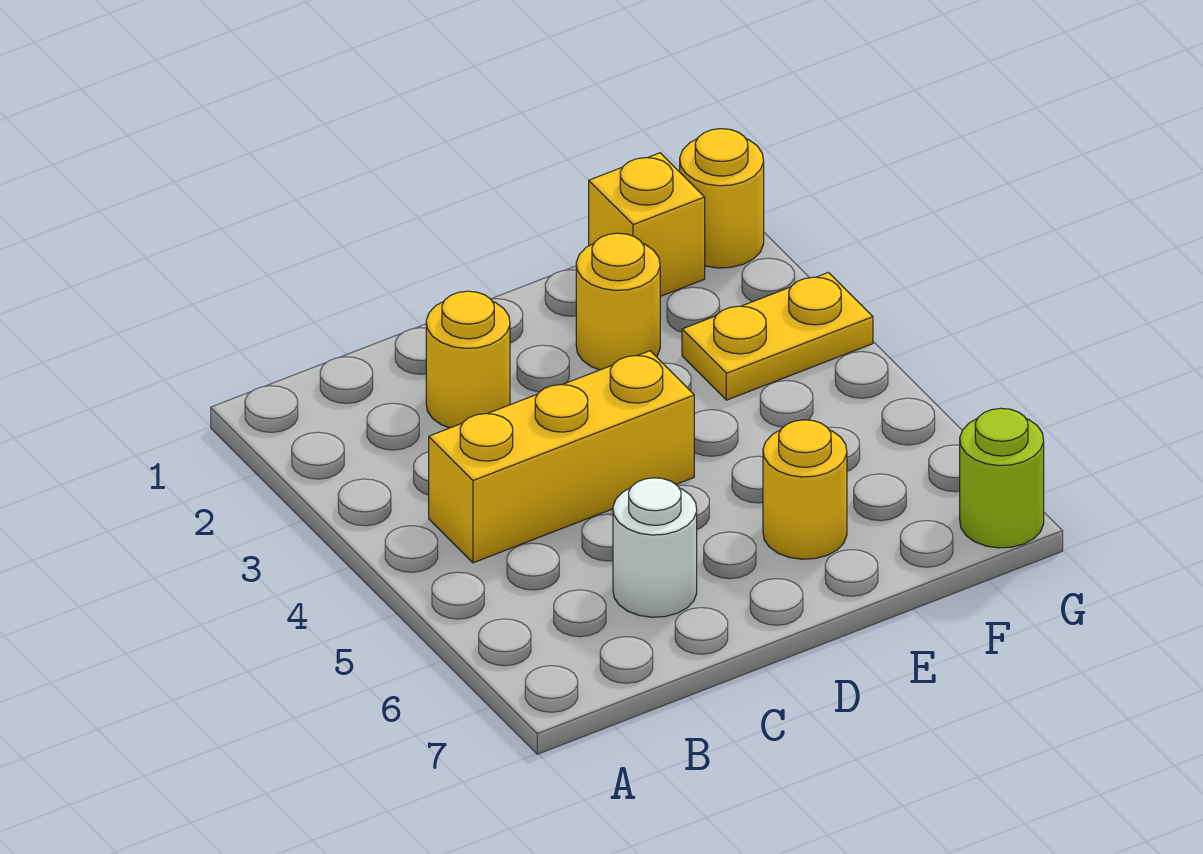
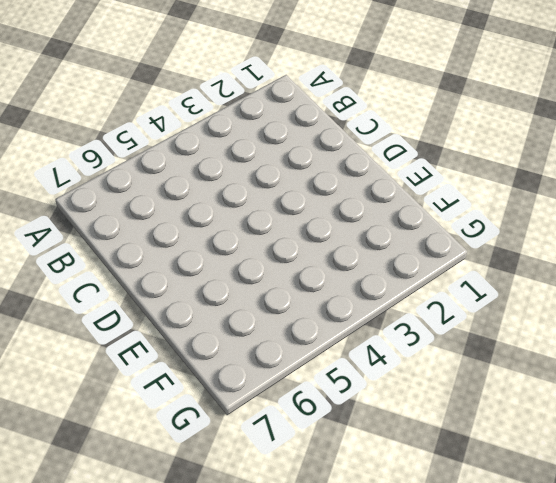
none -> yellow brick B4:D4 level 1
none -> yellow round brick C2 level 1

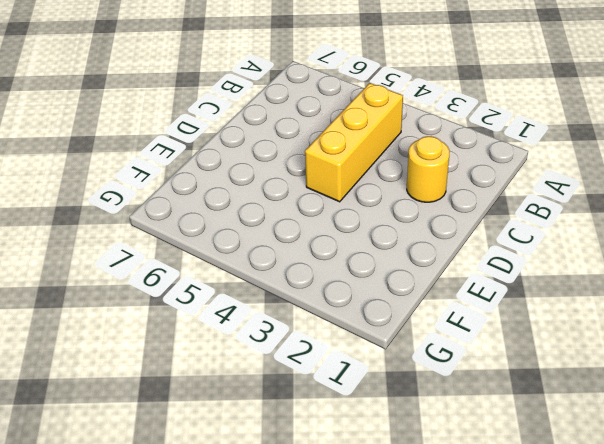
none -> white round brick C6 level 1
none -> yellow round brick E2 level 1

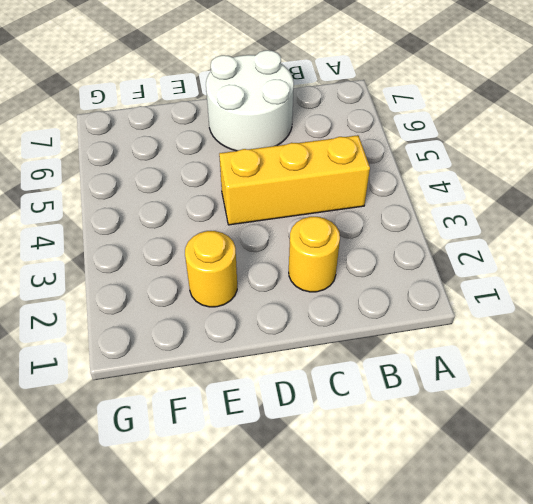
white round brick C6:D7 level 1 -> white round brick C6 level 1
none -> yellow round brick E6 level 1
none -> yellow brick F1 level 1

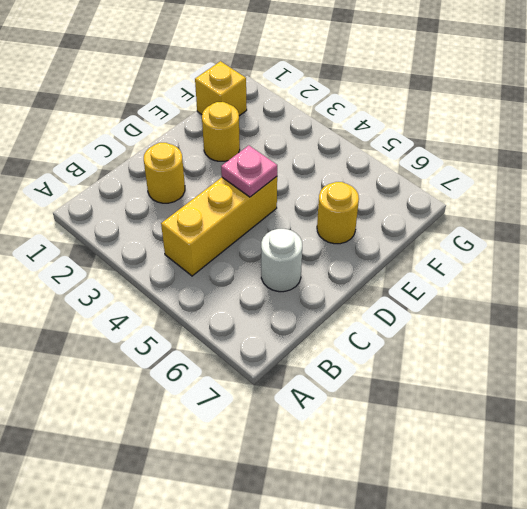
pink plate D4 level 2 -> none
none -> yellow plate F3:G3 level 1
none -> yellow round brick G1 level 1

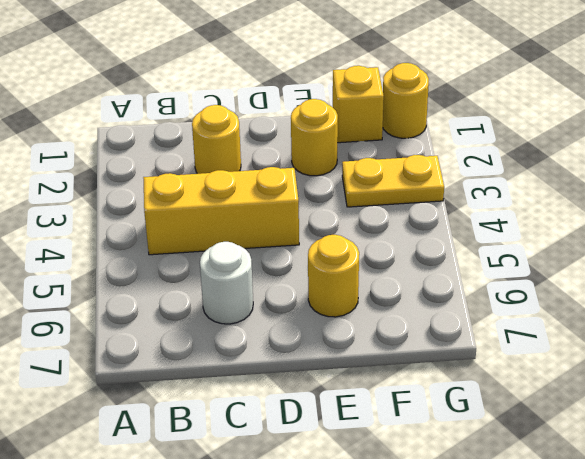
none -> lime round brick G7 level 1

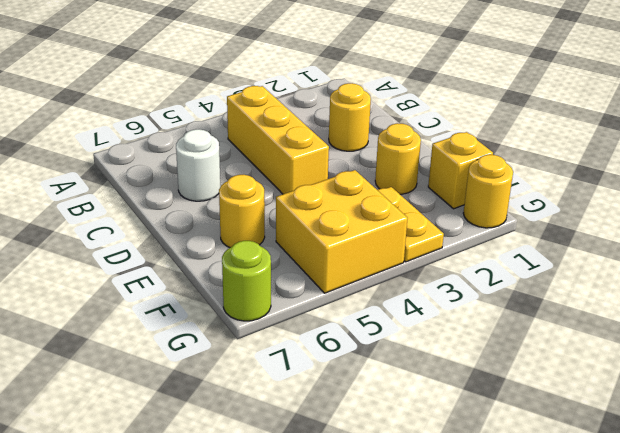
yellow brick F4:G5 level 1 -> none

